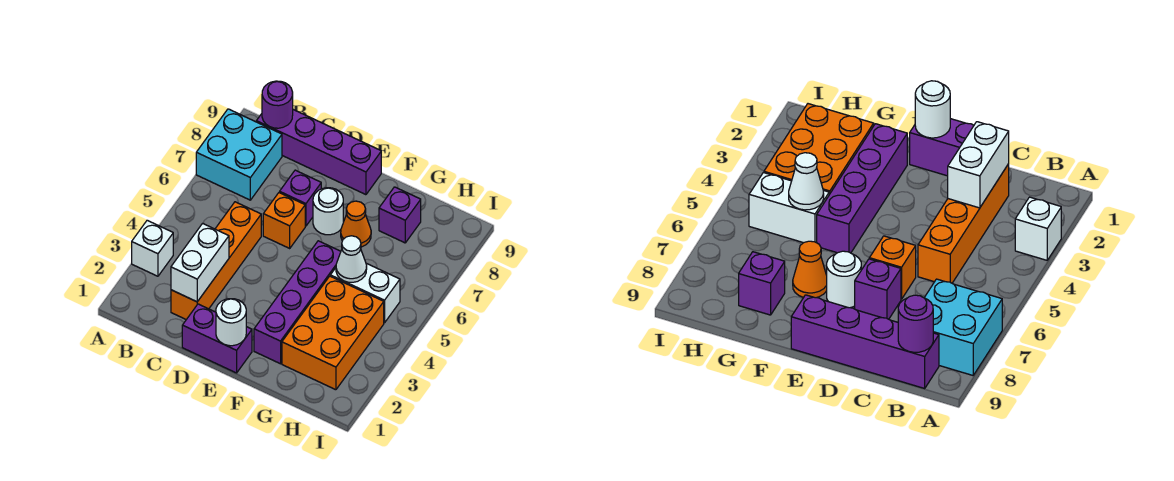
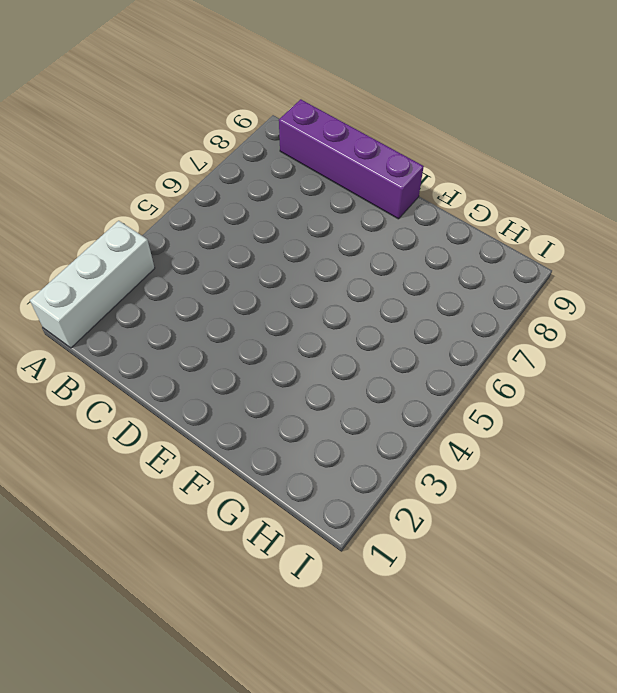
white brick A1:A3 level 1 -> white brick A3 level 1
none -> cyan brick A7:B8 level 1
none -> orange brick C2:C5 level 1
none -> purple brick D1:E1 level 1

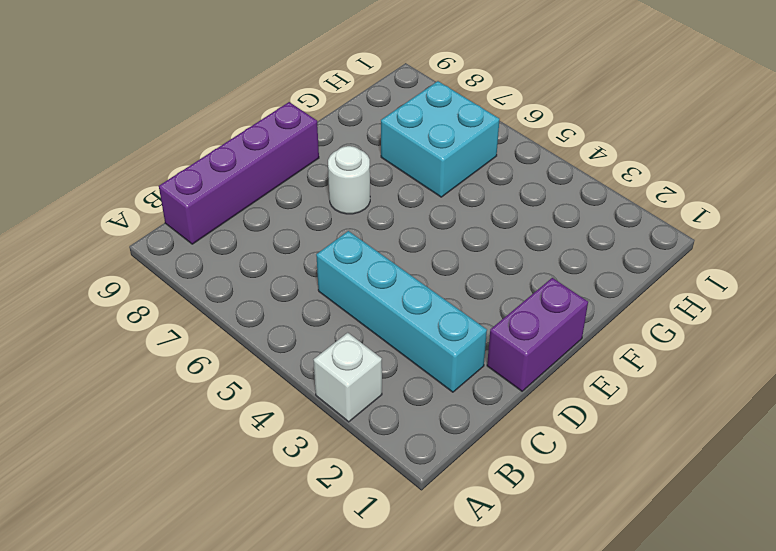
cyan brick C2:C5 level 1 -> orange brick C2:C5 level 1
cyan brick G6:H7 level 1 -> cyan brick A7:B8 level 1
none -> orange brick D6 level 1
none -> purple brick D7 level 1
none -> purple brick F2:F5 level 1

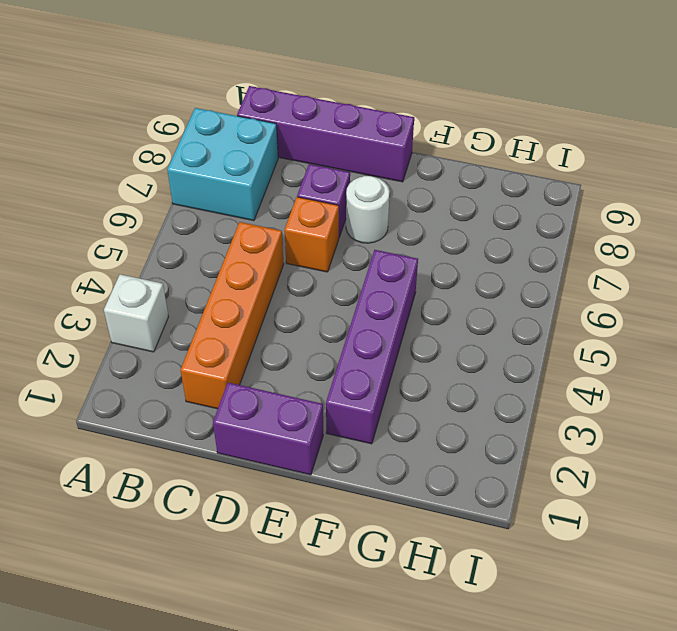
none -> orange cone F7 level 1
none -> orange brick G2:H4 level 1
none -> white brick G5:H5 level 1

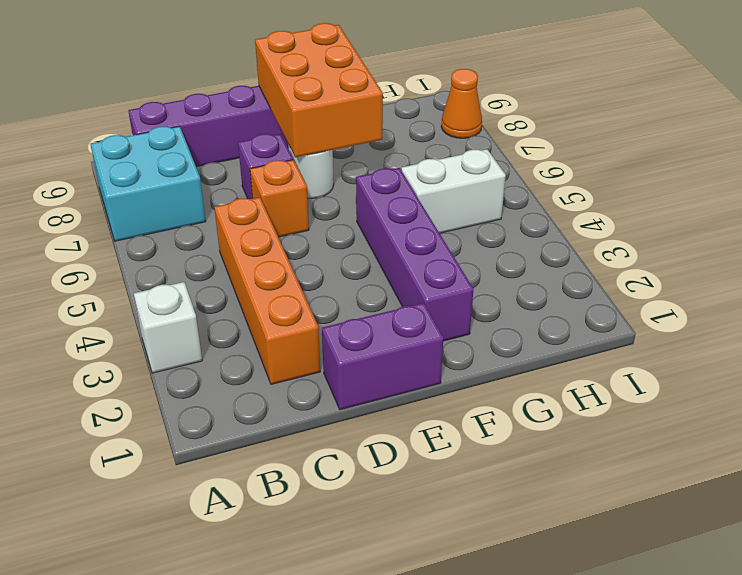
orange brick E7:F9 level 2 -> orange brick G2:H4 level 1
orange cone I8 level 1 -> orange cone F7 level 1
none -> purple brick G8 level 1
none -> purple round brick B9 level 2
none -> white brick C2:C3 level 2

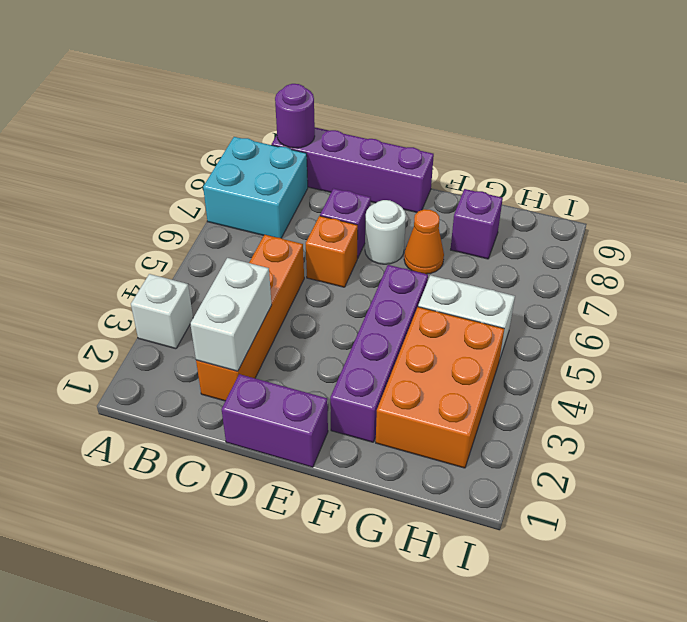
none -> white round brick E1 level 2
none -> white cone G5 level 2

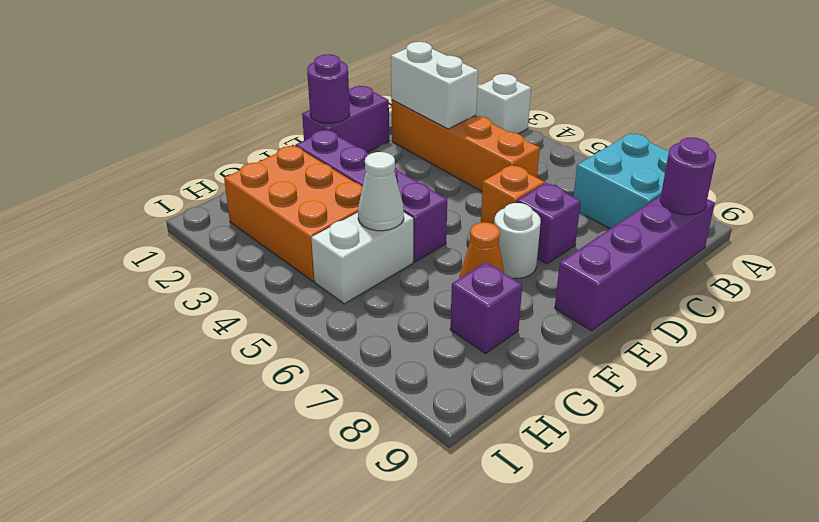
purple round brick E1 level 2 -> white round brick E1 level 2

